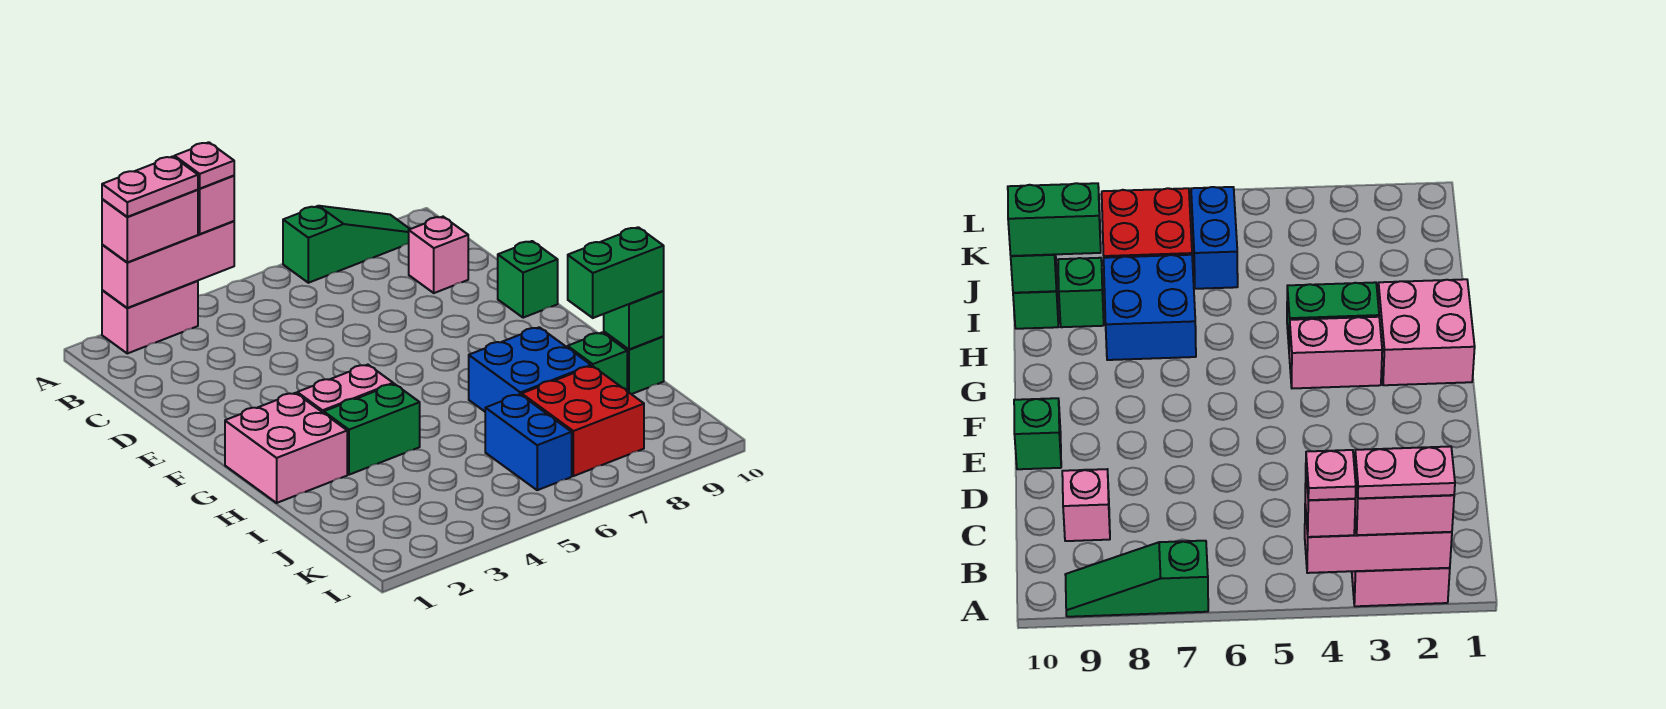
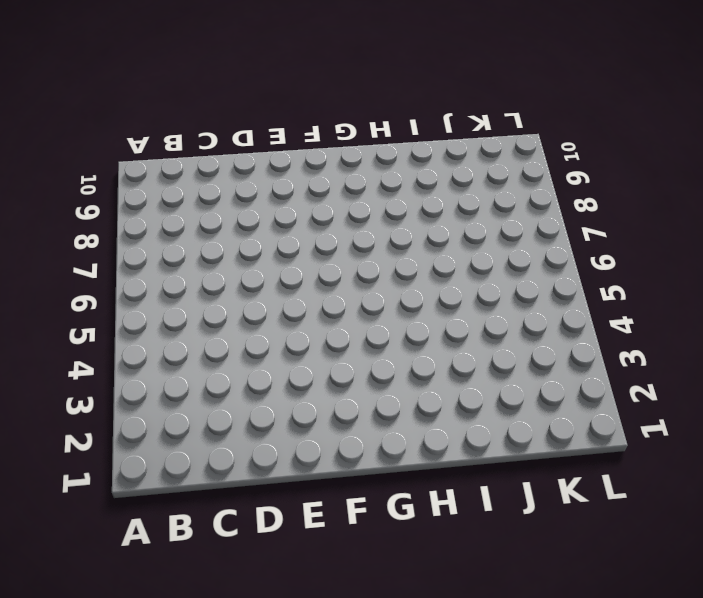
none -> pink brick A2:A3 level 1
none -> green slope A7:A9 level 1 top 7
none -> pink brick C9 level 1

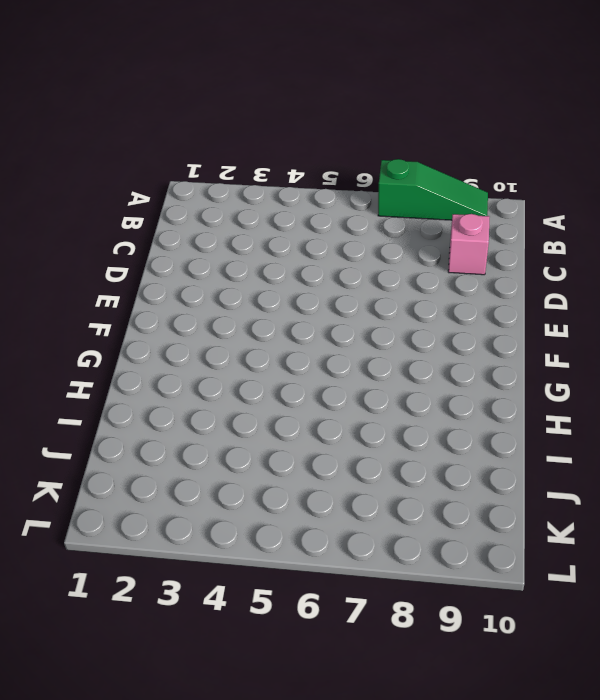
none -> pink brick A2:A3 level 1
none -> green brick E10 level 1
none -> pink brick G1:H2 level 1

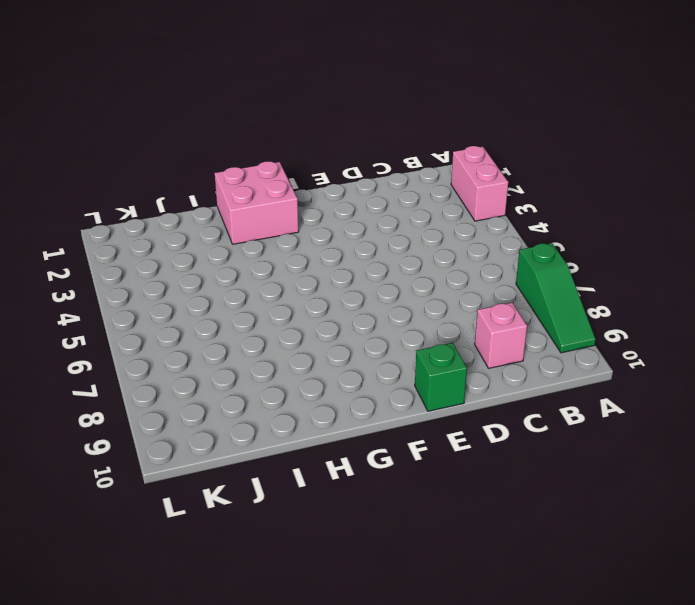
none -> pink brick G3:G4 level 1
none -> green brick H3:H4 level 1
none -> blue brick H7:I8 level 1

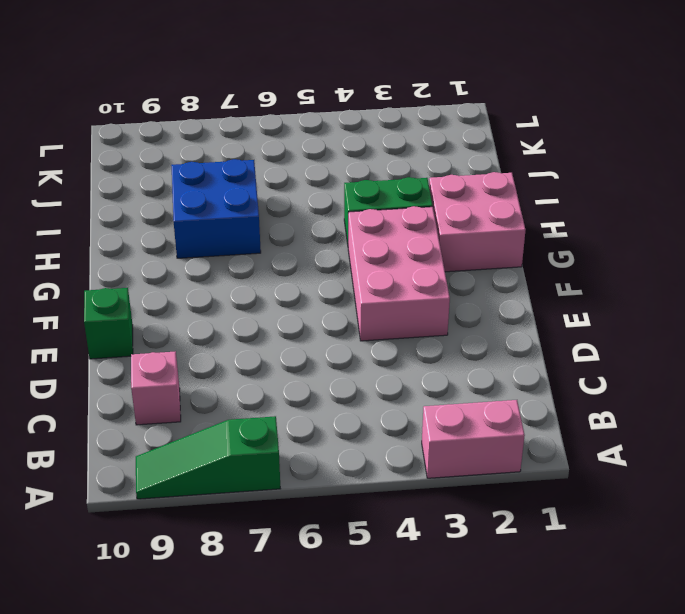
pink brick E3:G4 level 1 -> pink brick G3:G4 level 1
none -> green brick I9 level 1
none -> green brick I10 level 1
none -> blue brick J6:K6 level 1

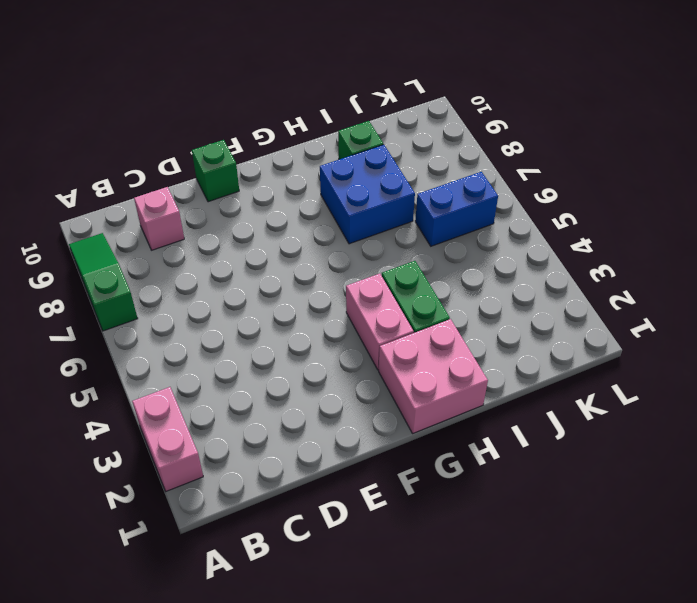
none -> green brick I10 level 1
none -> red brick J7:K8 level 1
none -> pink brick A2:A4 level 2

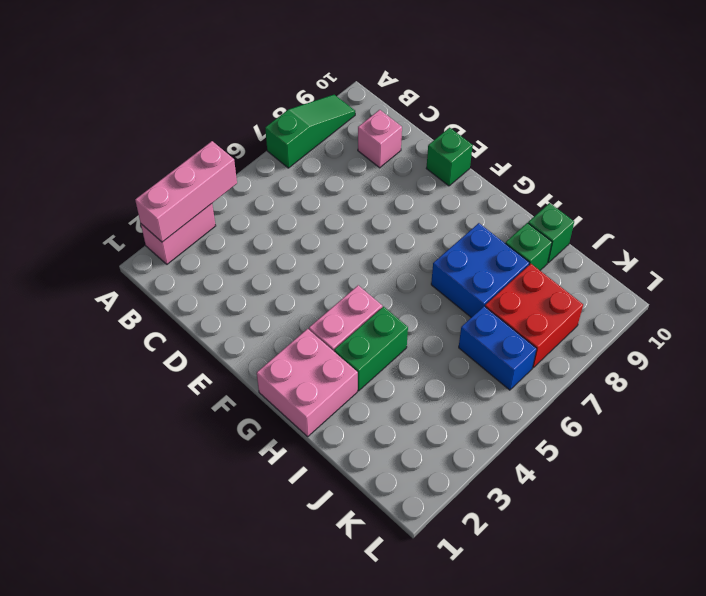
none -> green brick I10 level 2
none -> pink brick A2:A3 level 3
none -> pink brick A4 level 3

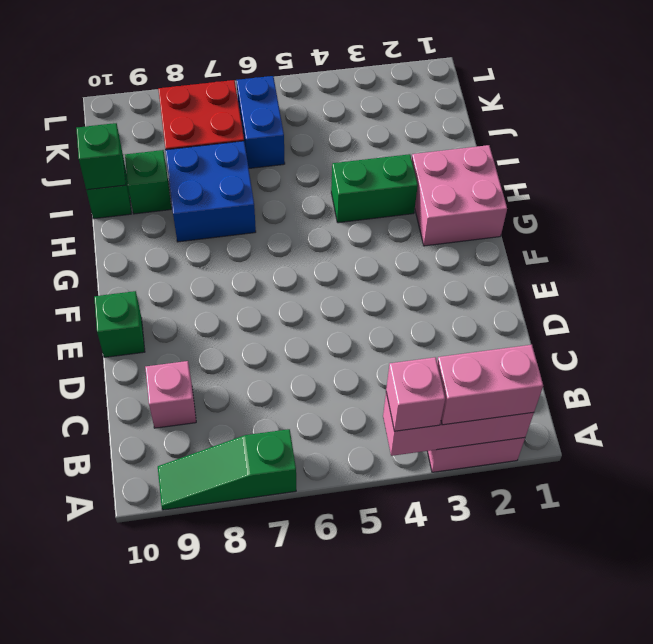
none -> pink brick G3:G4 level 1
none -> green brick I9:I10 level 3
none -> pink plate A2:A3 level 4

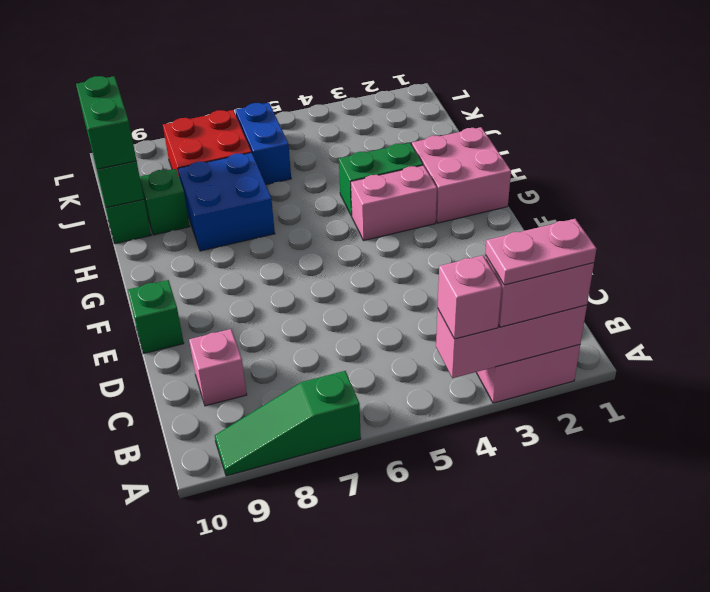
green brick I10:J10 level 3 -> green brick I9:I10 level 3
none -> pink plate A4 level 4

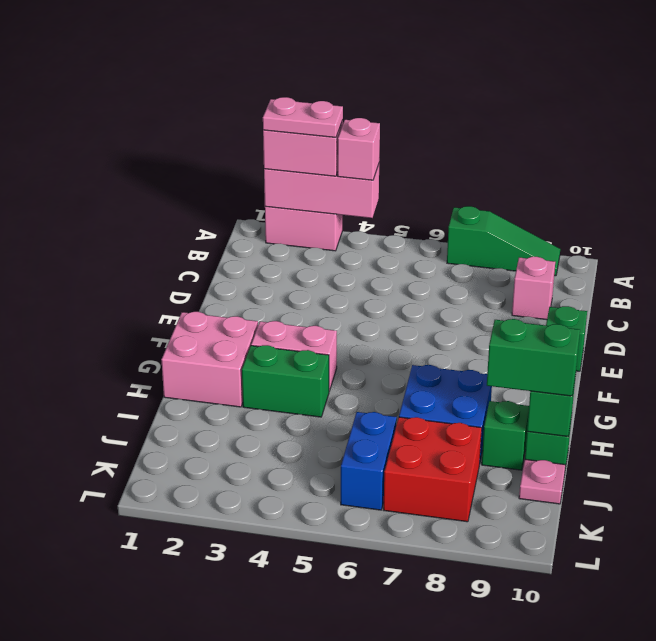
pink plate J10 level 1 -> pink plate A4 level 4

